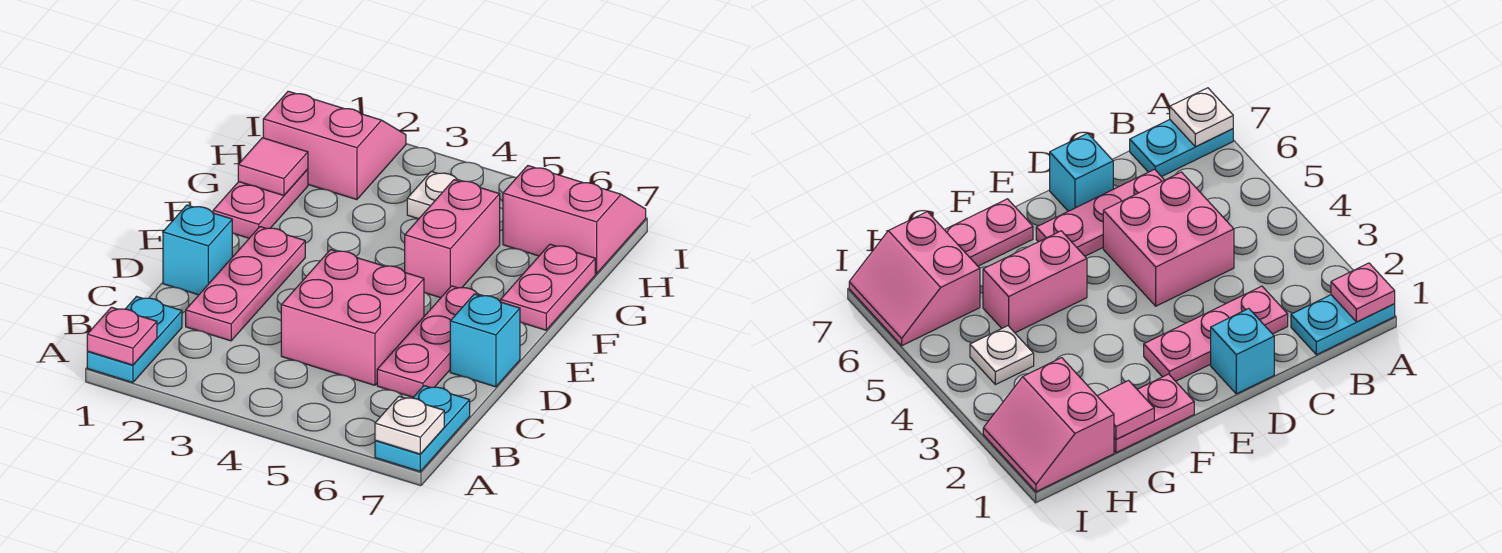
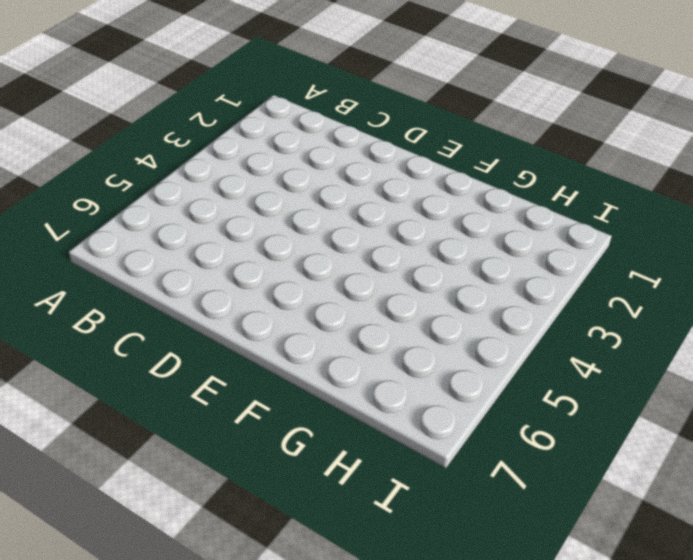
none -> cyan plate A1:B1 level 1
none -> cyan plate A7:B7 level 1
none -> pink plate C2:E2 level 1

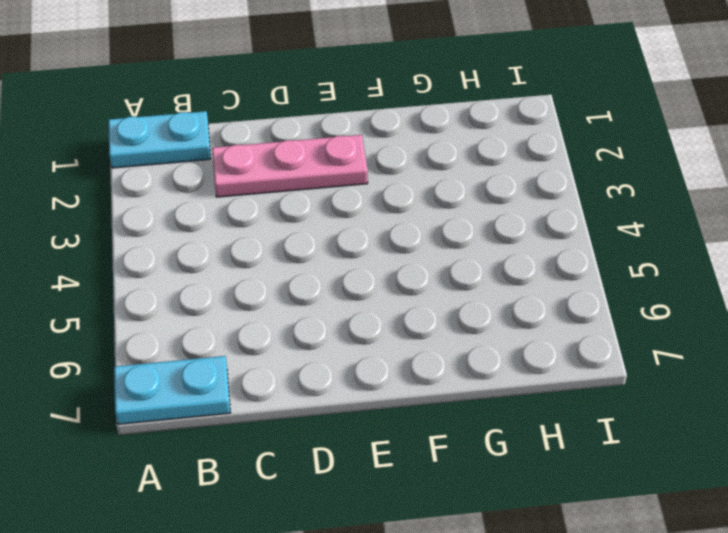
none -> pink brick C4:D5 level 1
none -> pink plate C6:E6 level 1
none -> cyan brick D1 level 1

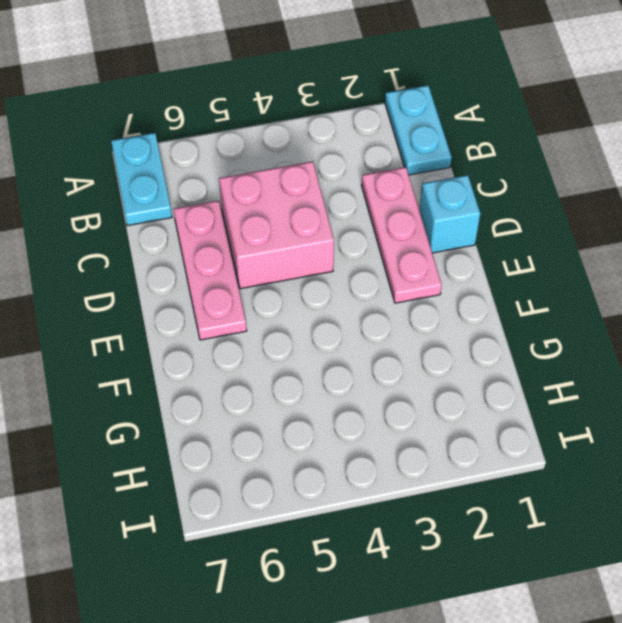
none -> cyan brick D7 level 1
none -> pink plate F1:G1 level 1
none -> pink brick F5:G5 level 1

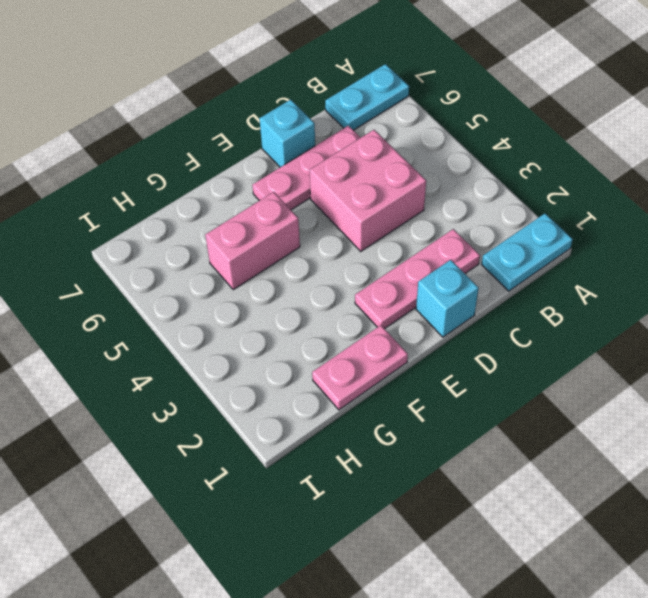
none -> pink plate F7:G7 level 1
none -> pink slope H1:I2 level 1 top H
none -> white plate H4 level 1

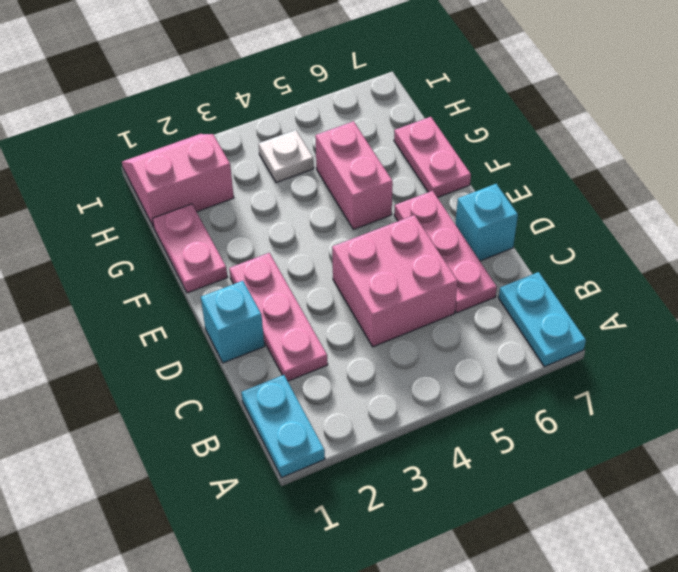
none -> pink slope H6:I7 level 1 top H
none -> pink plate A1 level 2
none -> white plate A7 level 2

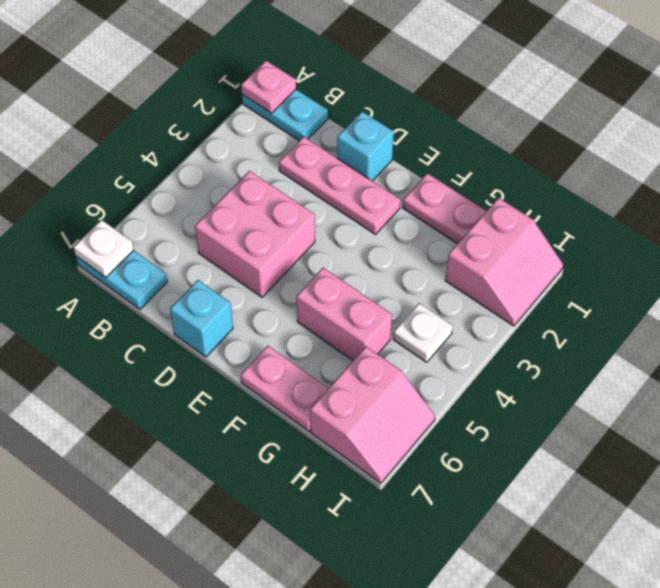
none -> pink plate C6:E6 level 1
none -> pink tile G1 level 2

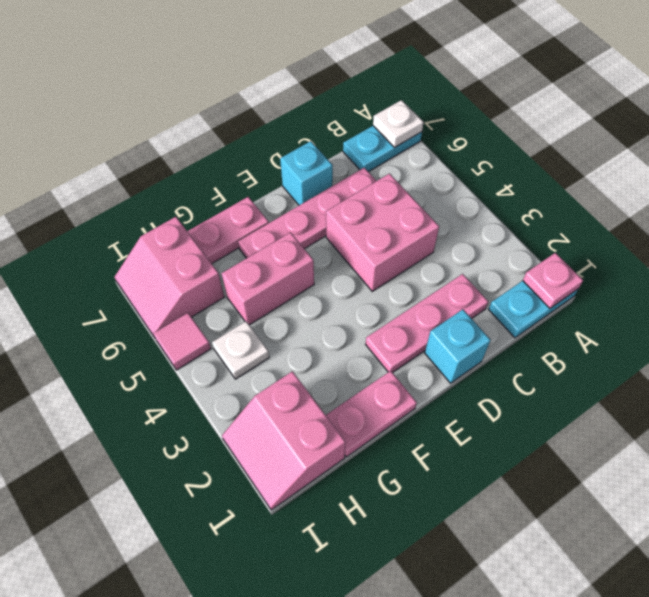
pink plate C6:F6 level 1 -> pink plate C6:E6 level 1
pink tile I5 level 1 -> pink tile G1 level 2

